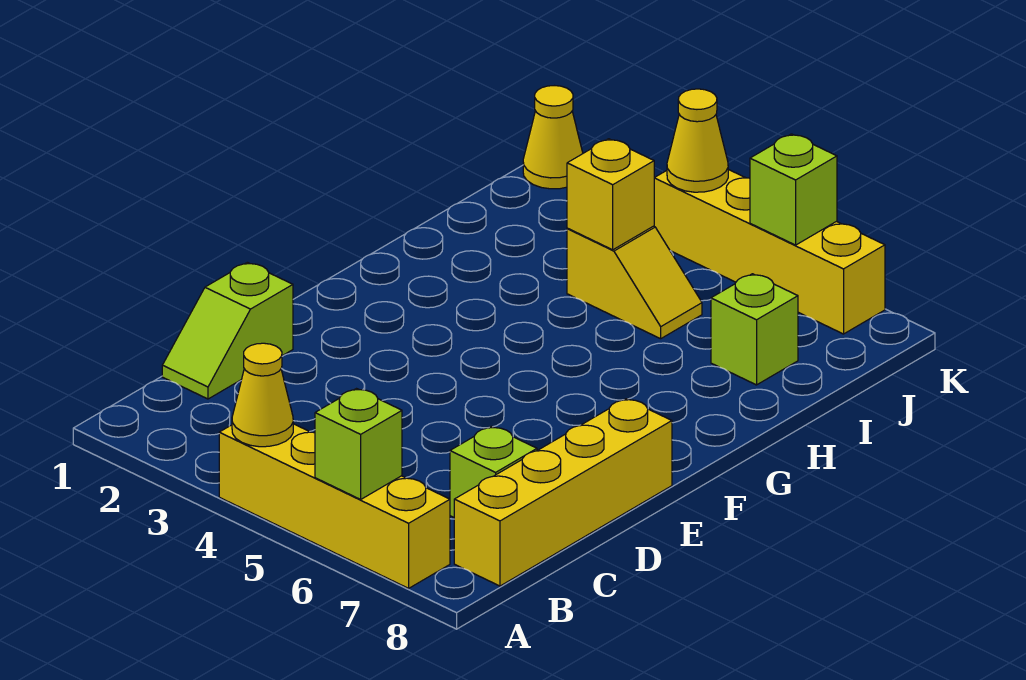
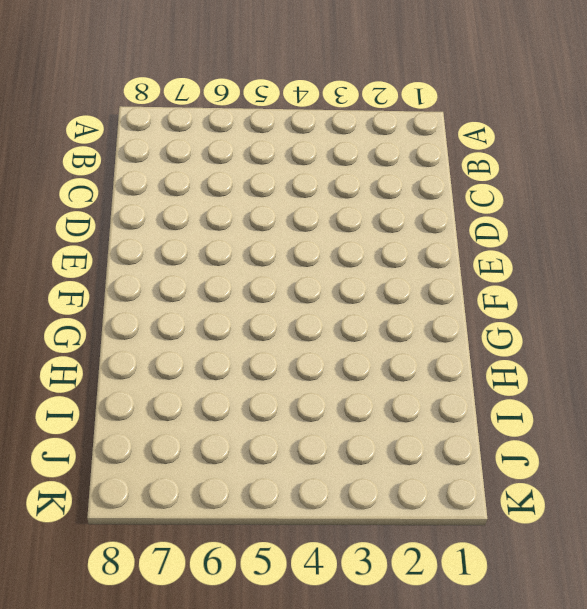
none -> yellow brick A4:A7 level 1
none -> yellow brick B8:E8 level 1
none -> lime slope C1:D1 level 1 top D

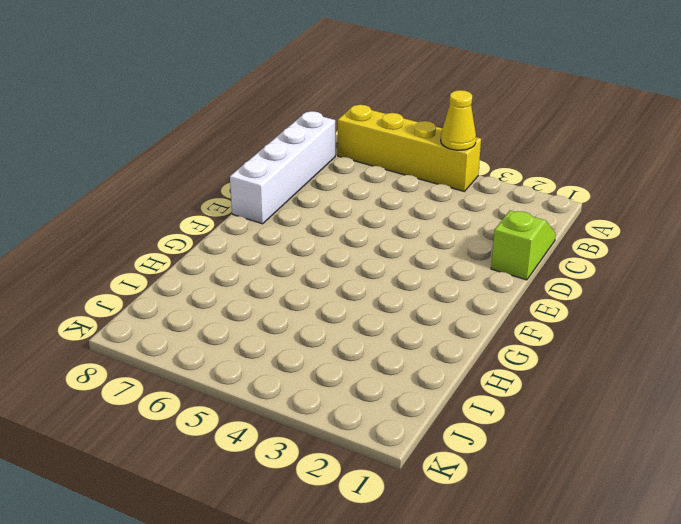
white brick B8:E8 level 1 -> yellow brick B8:E8 level 1
none -> lime brick C7 level 1
none -> yellow slope I4:I5 level 1 top 4
none -> lime brick I7 level 1

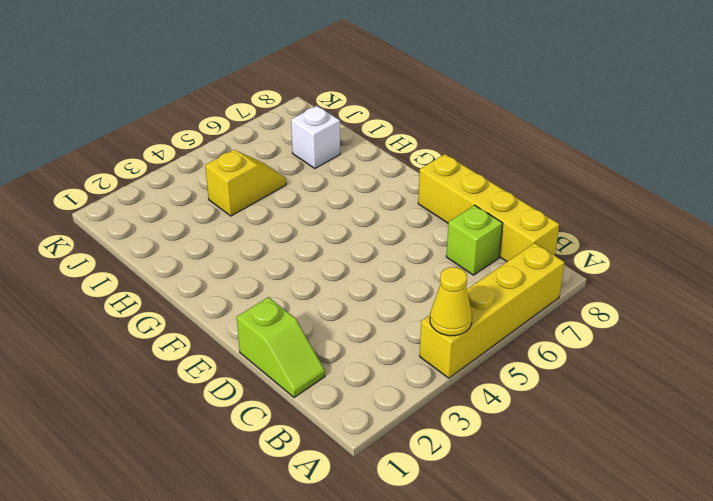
white brick I7 level 1 -> lime brick I7 level 1
none -> yellow cone K1 level 1
none -> yellow brick K4:K7 level 1
none -> lime brick A6 level 2

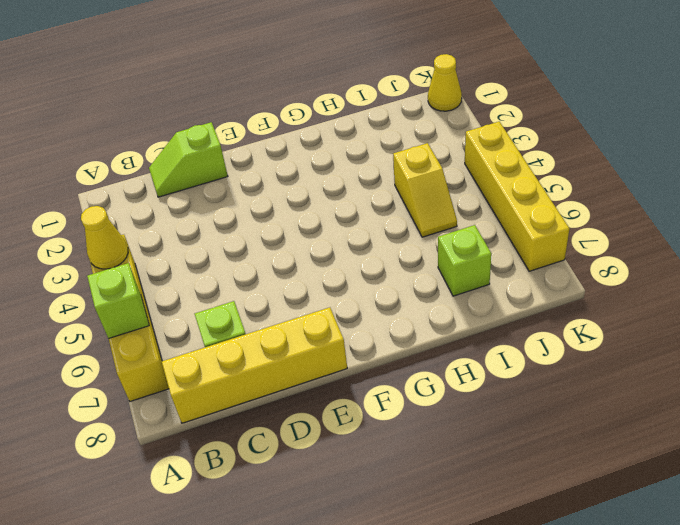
none -> yellow brick I4 level 2
none -> yellow cone K4 level 2
none -> lime brick K6 level 2

